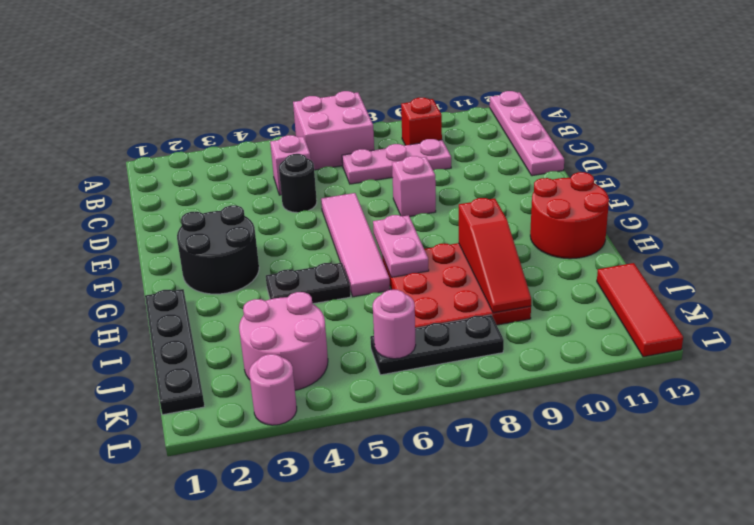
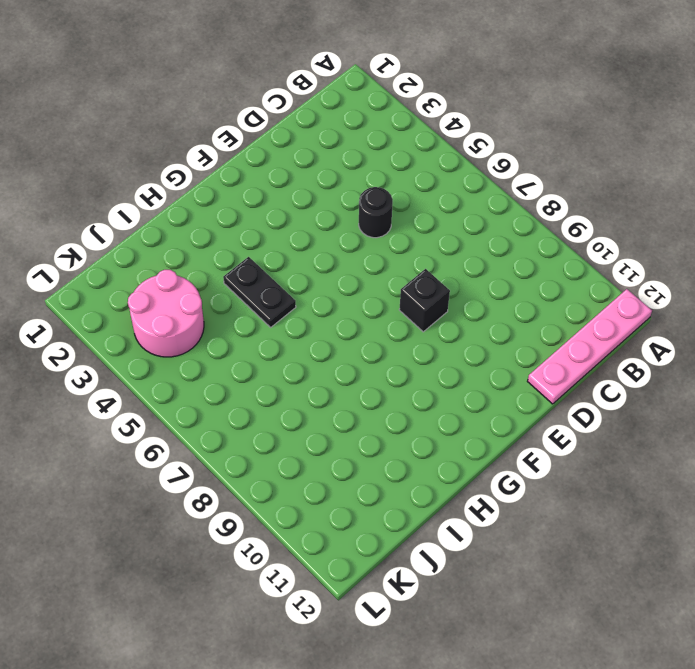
black brick E8 level 1 -> pink brick E8 level 1
none -> pink brick A6:B7 level 1
none -> red brick B9 level 1
none -> pink brick C5 level 1

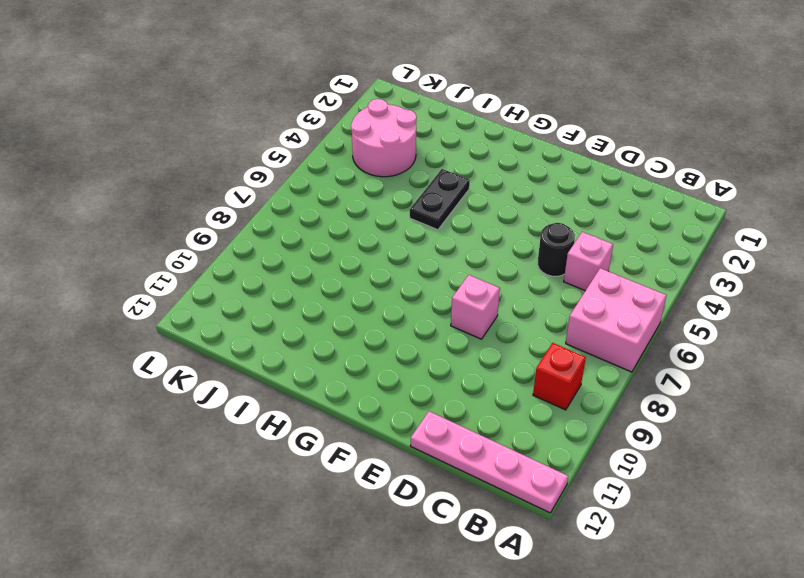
none -> pink plate C7:C9 level 1
none -> pink tile E6:H6 level 1
none -> black round brick F2:G3 level 1

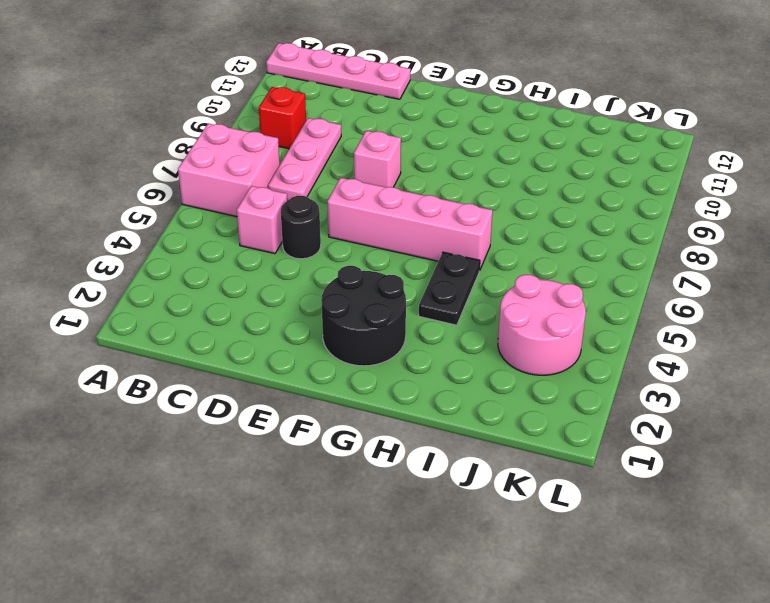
pink brick E6:H6 level 1 -> pink tile E6:H6 level 1
none -> red round brick G11:H12 level 1
none -> black plate H1:K1 level 1
none -> red plate H7:J9 level 1

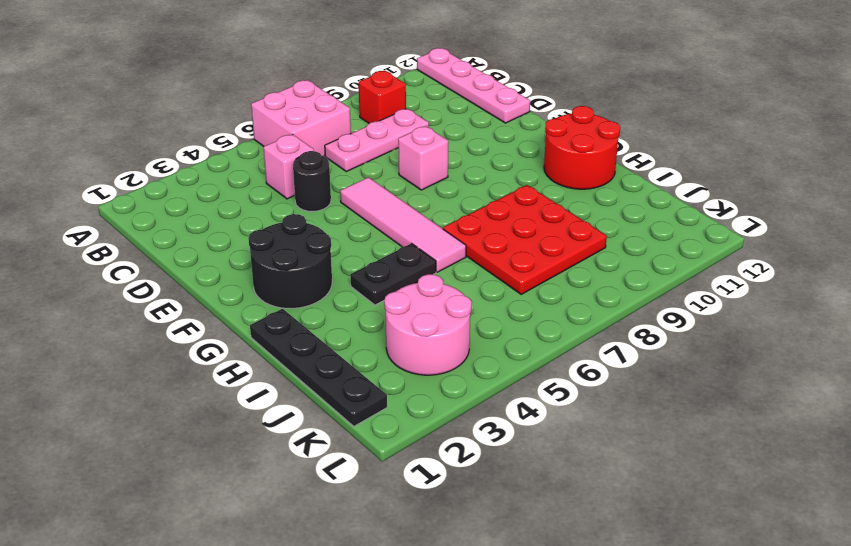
none -> red tile J12:L12 level 1
none -> black plate K6:K8 level 1
none -> pink round brick L3 level 1

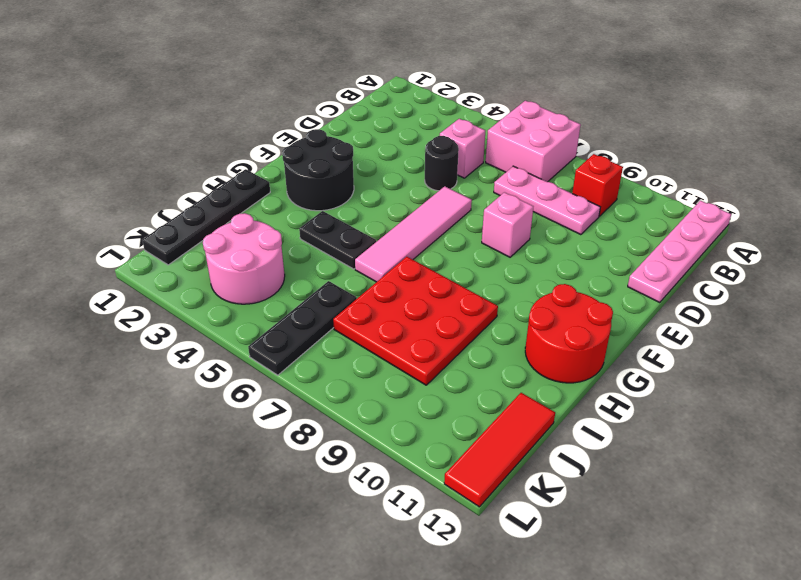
black plate J6:L6 level 1 -> black plate K6:K8 level 1
none -> pink round brick L3 level 1
none -> pink plate G7:H7 level 2
none -> red slope H9:J9 level 2 top H

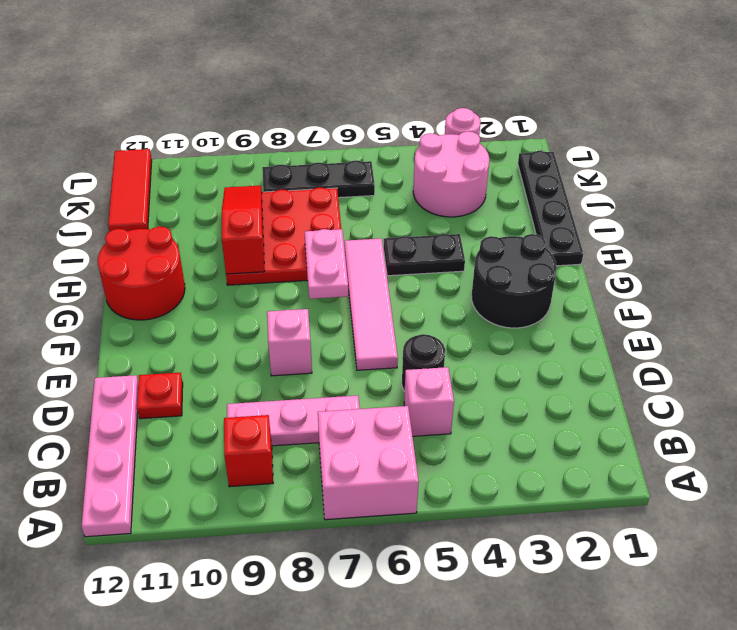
red plate D11 level 1 -> none
none -> pink round brick K6 level 2

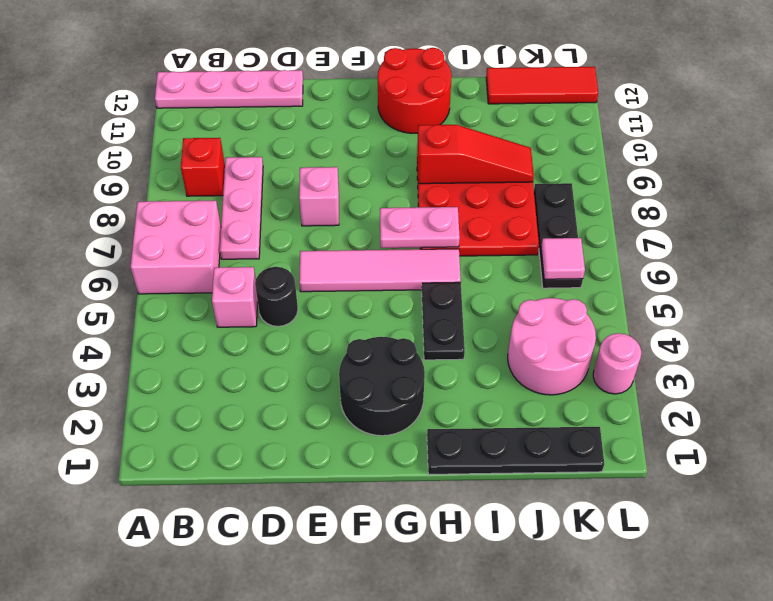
pink tile K6 level 2 -> pink round brick K6 level 2

